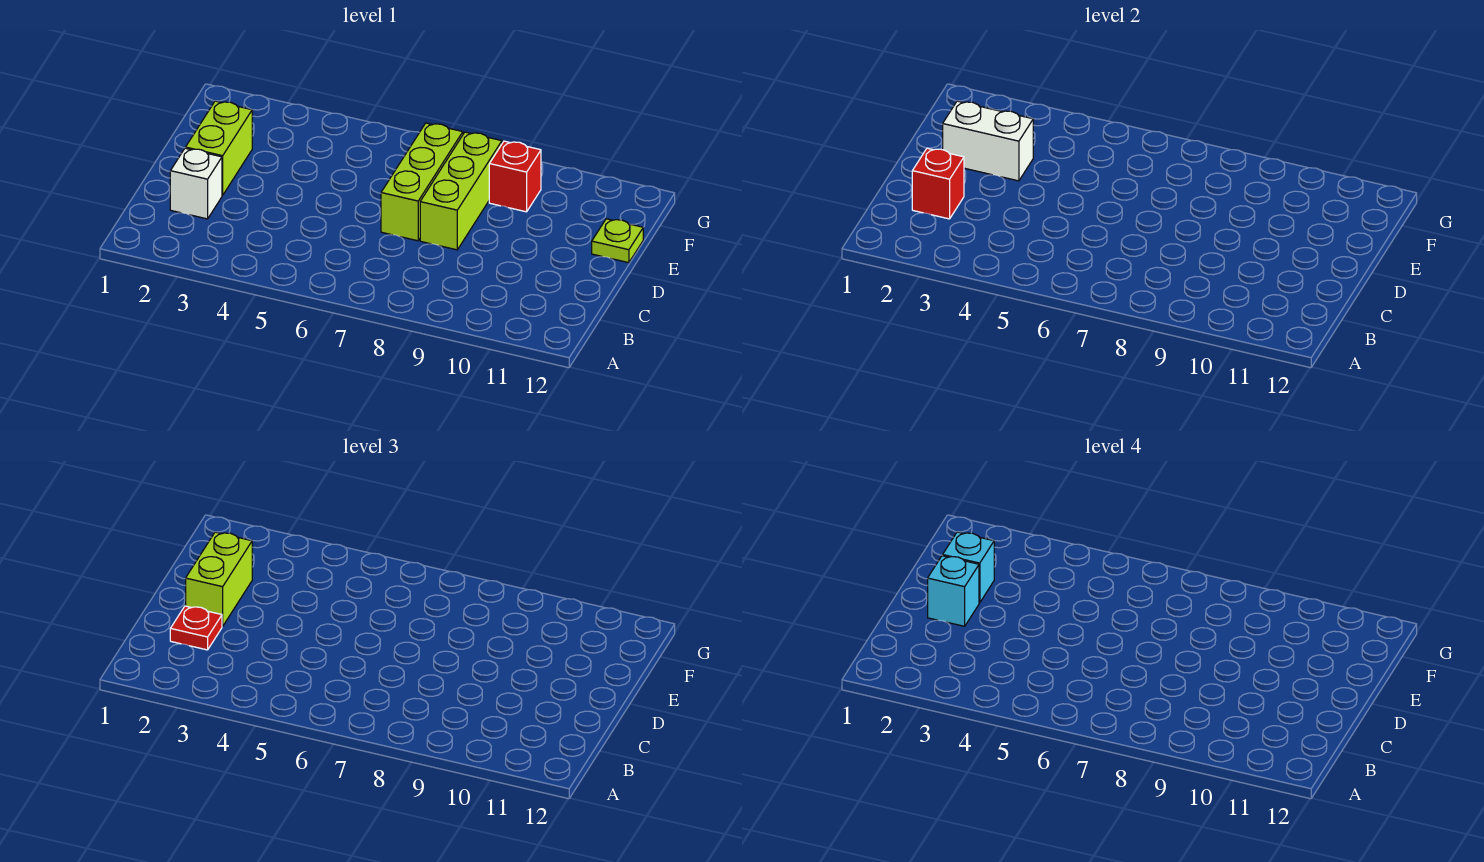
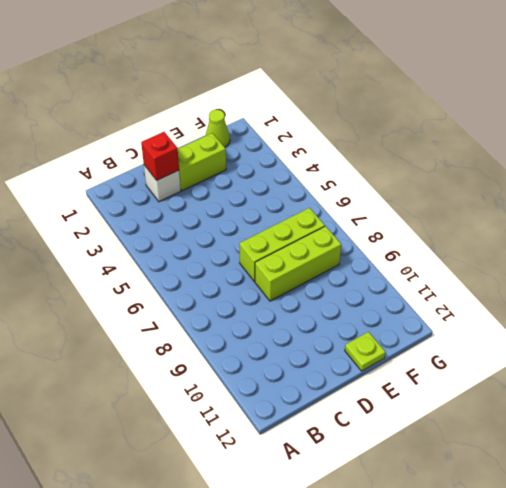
lime cone F1 level 1 -> none
none -> red brick F9 level 1
none -> white brick E2:E3 level 2
none -> red plate C2 level 3

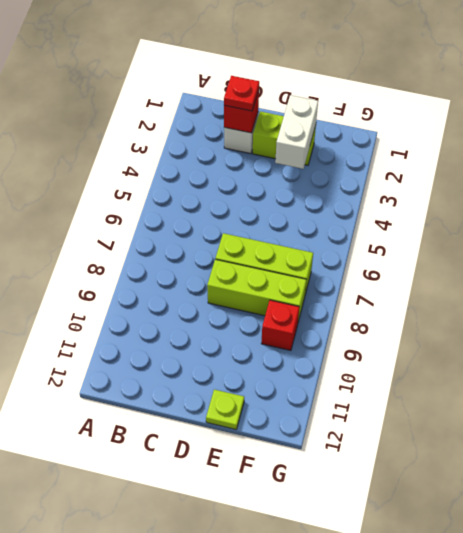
none -> lime brick D2:E2 level 3
none -> cyan brick D2 level 4
none -> cyan brick E2 level 4

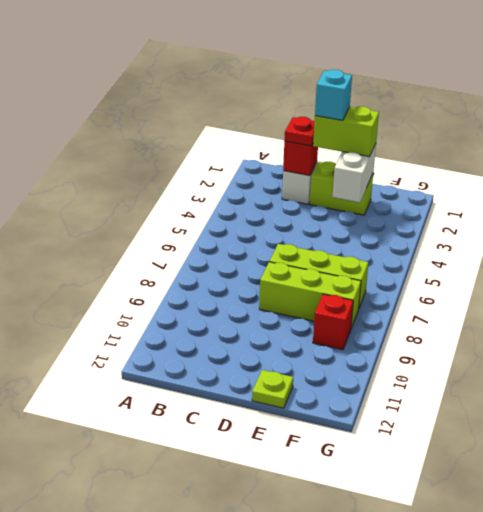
none -> cyan brick E2 level 4

